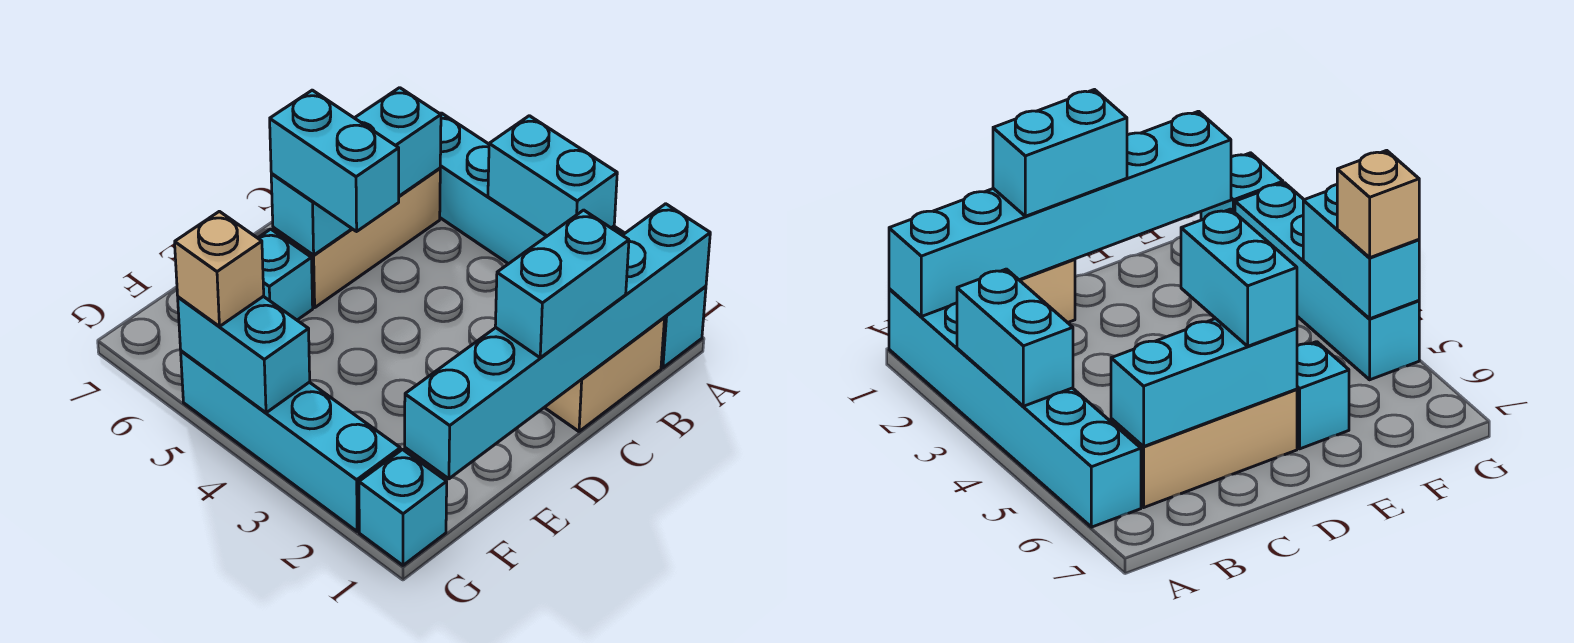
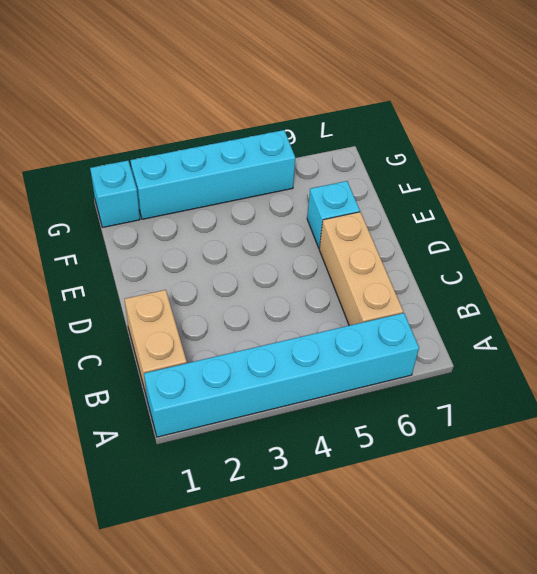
none -> cyan brick A1:F1 level 2
none -> cyan brick A3:A4 level 2
none -> cyan brick B6:D6 level 2

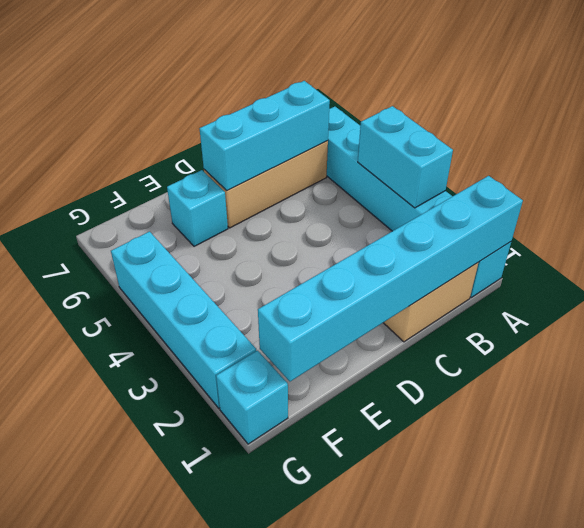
none -> cyan brick G4:G5 level 2
none -> cyan brick C1:D1 level 3
none -> cyan brick D5:D6 level 3

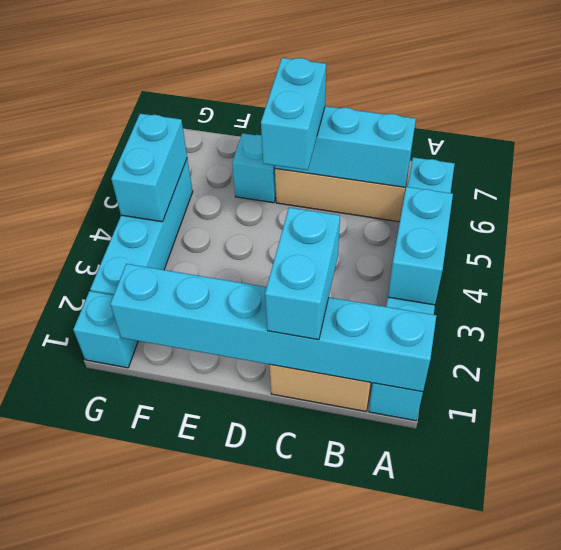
cyan brick C1:C2 level 3 -> cyan brick C1:D1 level 3
none -> tan brick G5 level 3

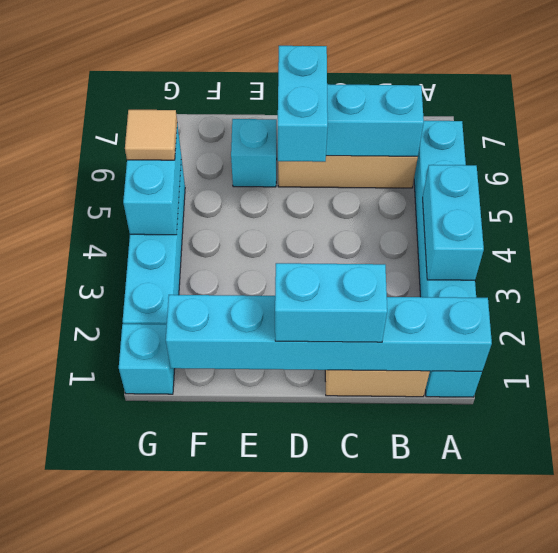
tan tile G5 level 3 -> tan brick G5 level 3

